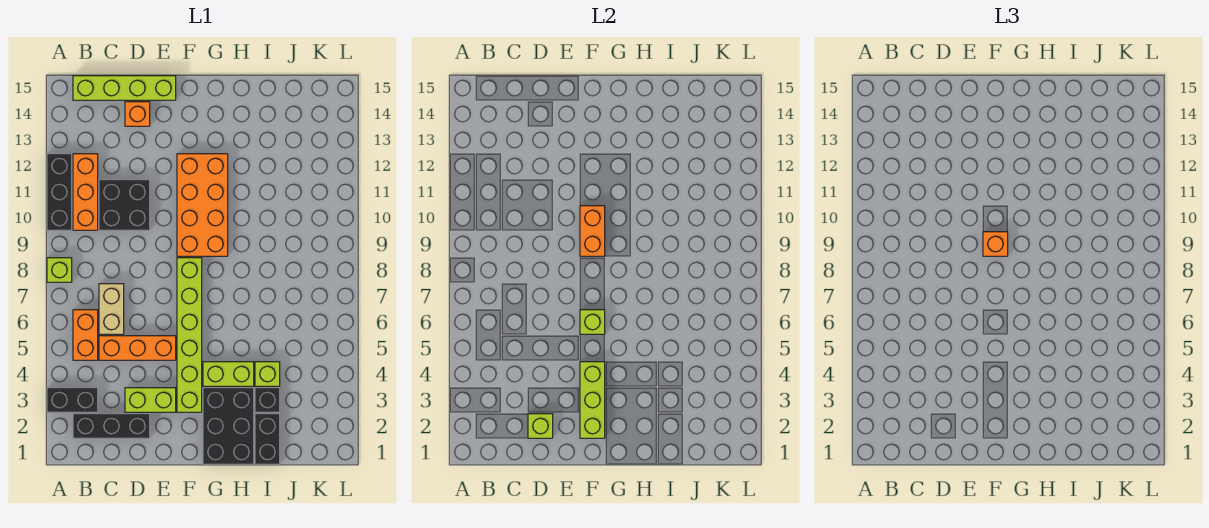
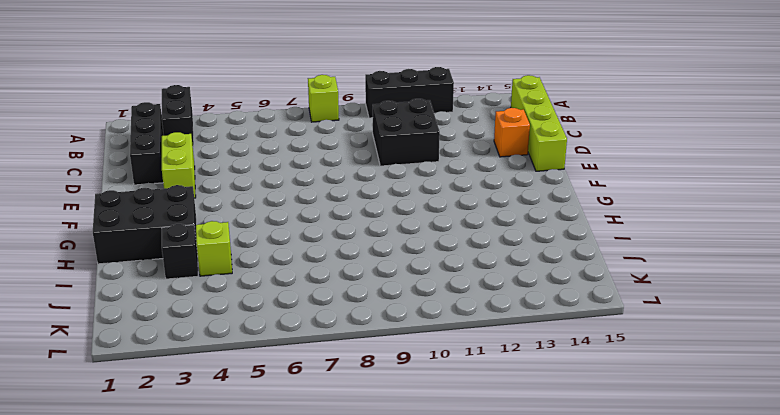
none -> orange brick B5:B6 level 1
none -> orange brick B10:B12 level 1
none -> orange brick C5:E5 level 1

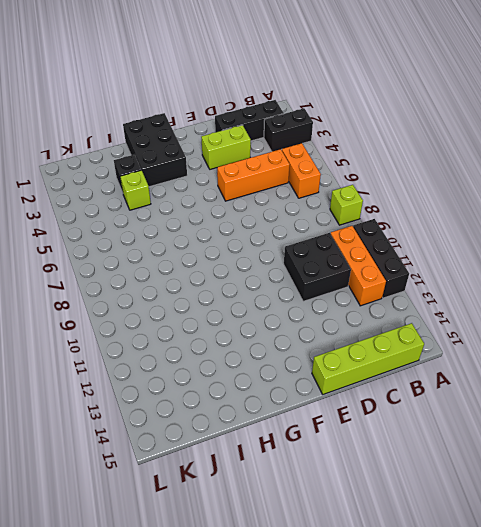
none -> tan brick C6:C7 level 1
none -> orange brick D14 level 1
none -> lime brick F3:F8 level 1

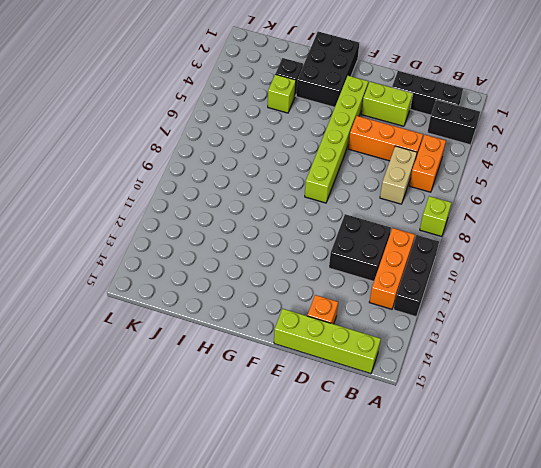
none -> orange brick F9:G12 level 1
none -> lime brick G4:H4 level 1
none -> black brick I1:I2 level 1

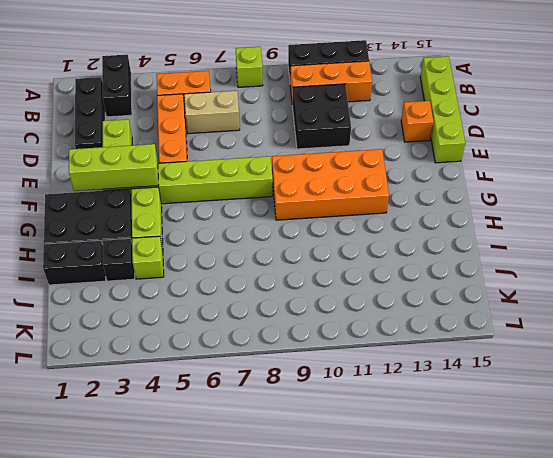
none -> lime brick D2 level 2
none -> lime brick F6 level 2
none -> orange brick F9:F10 level 2

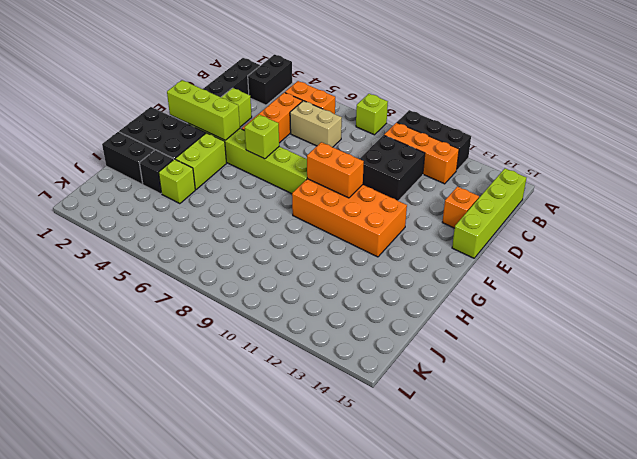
none -> lime brick D2 level 2
none -> orange brick F9 level 3

